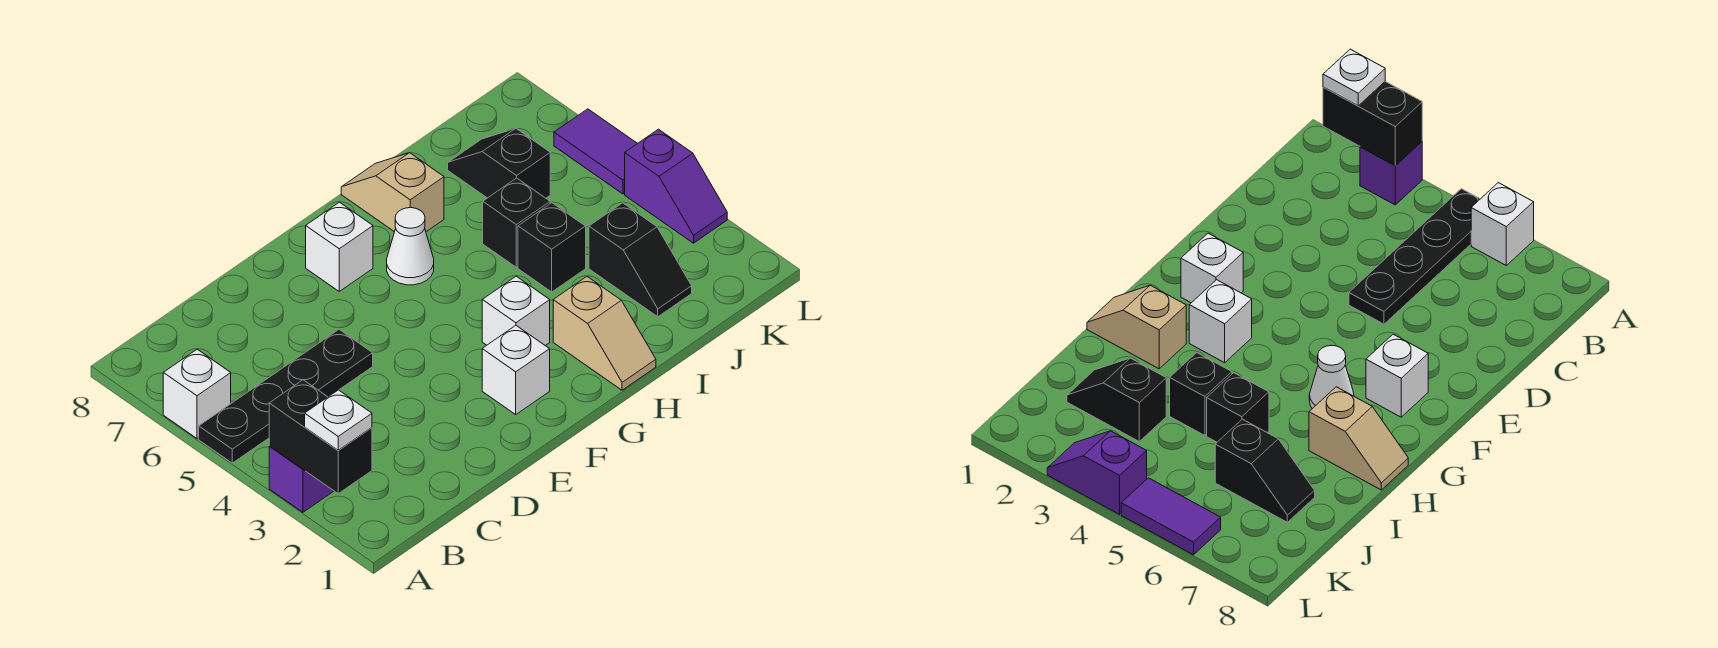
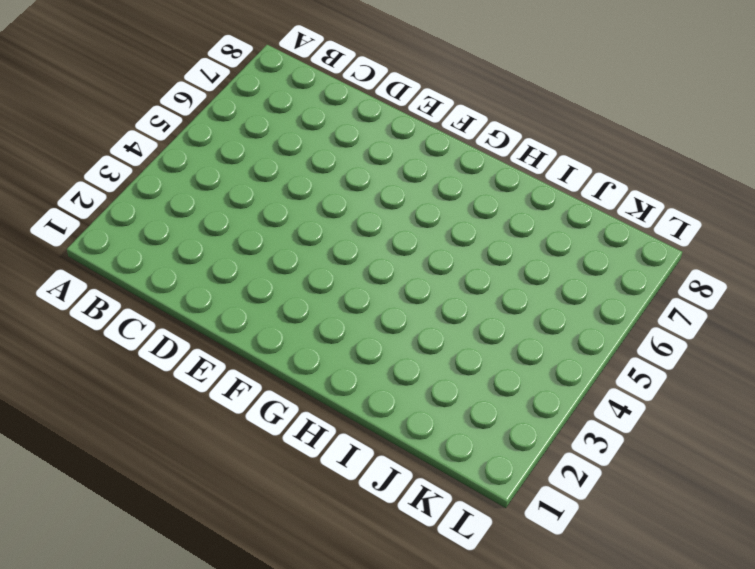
none -> purple brick A3 level 1
none -> black plate A5:D5 level 1
none -> white brick A6 level 1

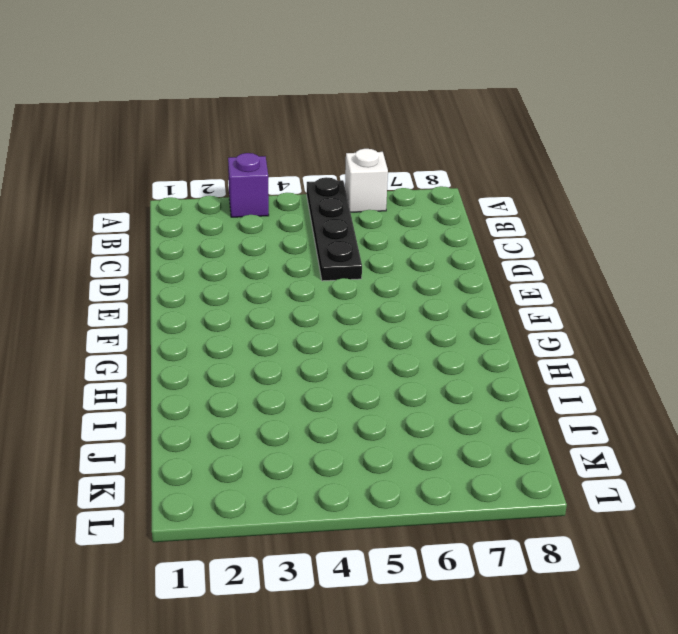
none -> white brick F2 level 1
none -> white brick F7 level 1
none -> white brick G3 level 1

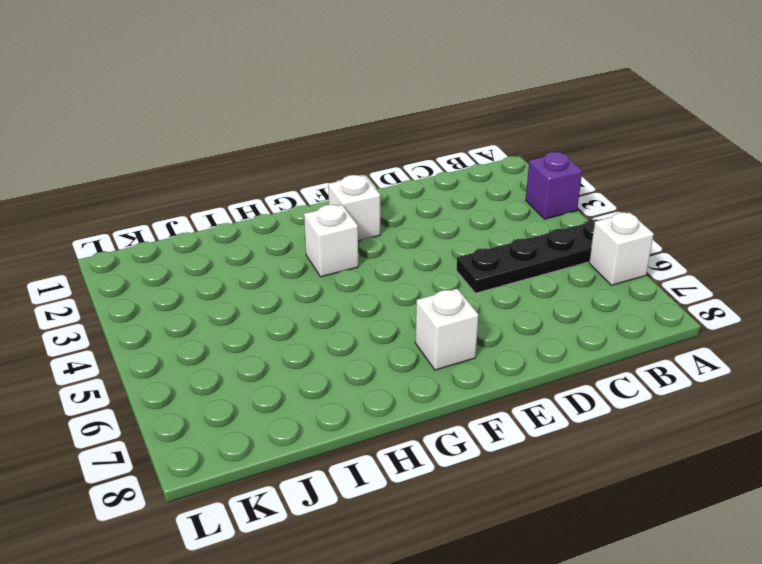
none -> white cone G6 level 1
none -> tan slope H1:H2 level 1 top 2
none -> tan slope H7:H8 level 1 top 7

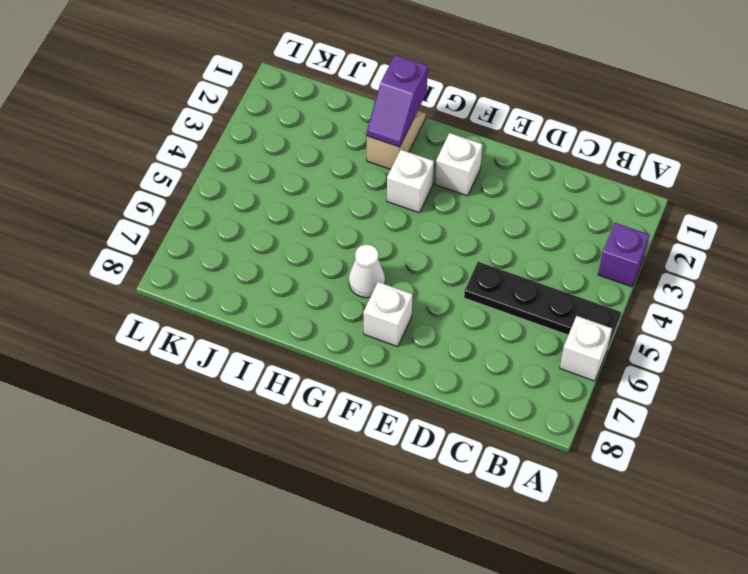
purple slope H1:H2 level 2 top 1 -> purple slope L3:L4 level 1 top 4
none -> tan slope H7:H8 level 1 top 7
none -> black brick I4 level 1
none -> black brick I5 level 1

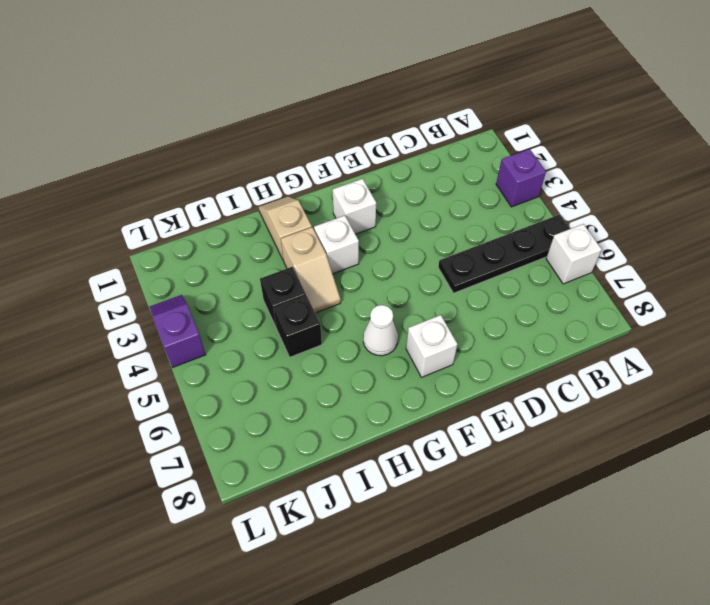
tan slope H3:H4 level 1 top 3 -> tan slope H7:H8 level 1 top 7
none -> black slope J2:J3 level 1 top 3
none -> black slope J6:J7 level 1 top 6
none -> purple tile L5:L6 level 1

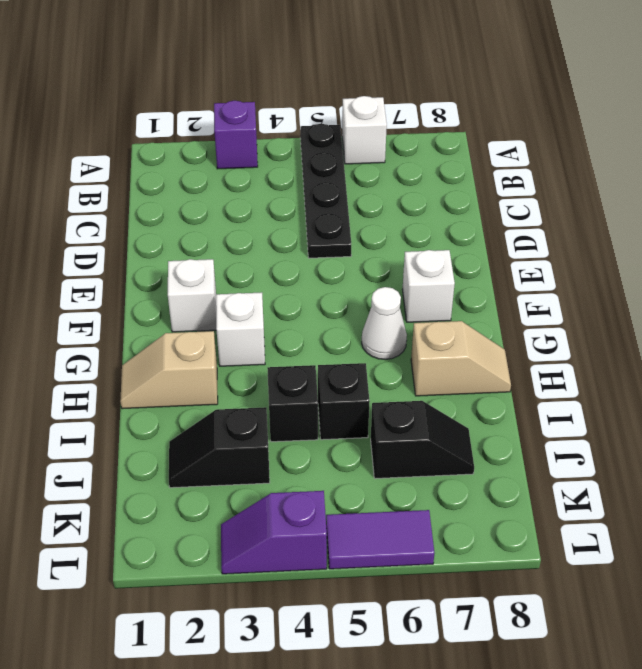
none -> black brick A2:A3 level 2
none -> white plate A2 level 3

